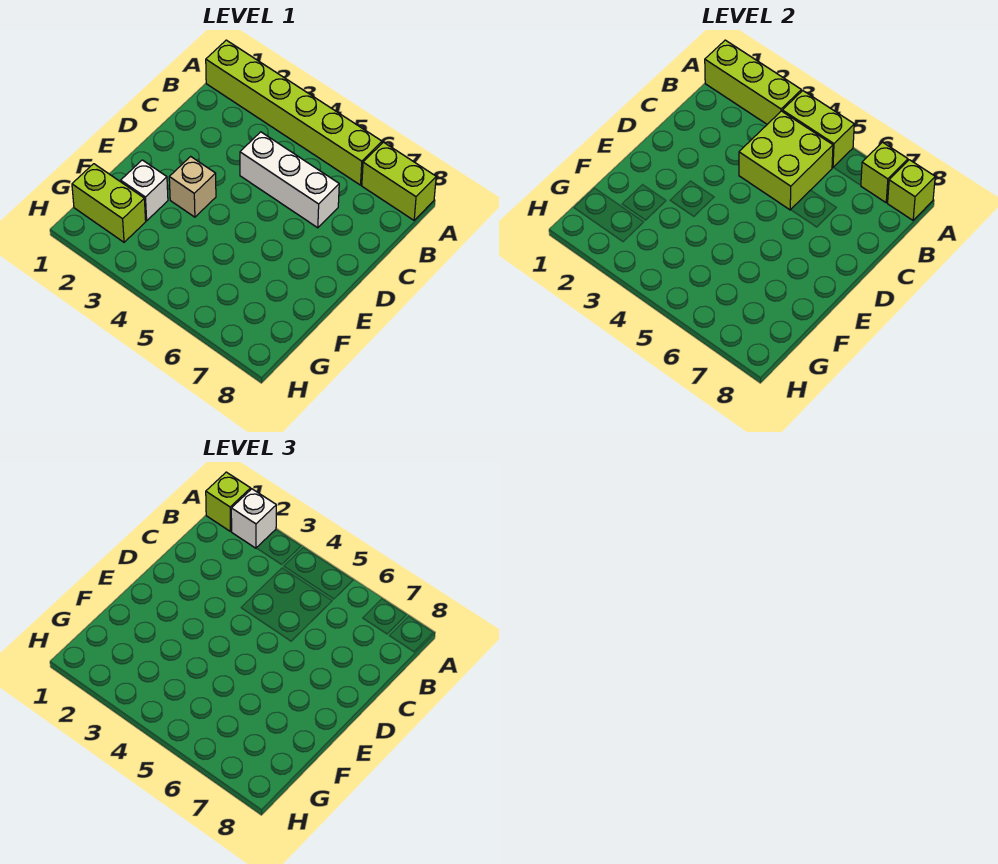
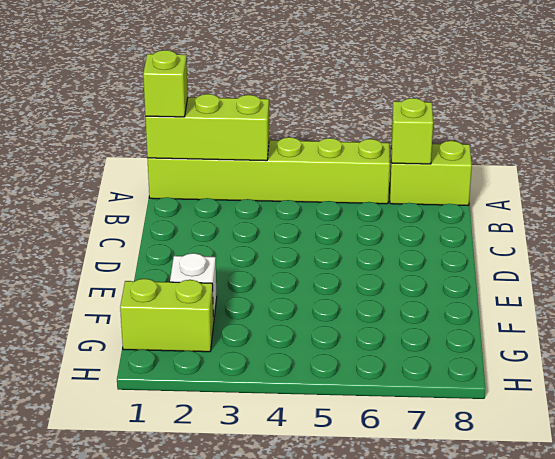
none -> white brick C4:C6 level 1
none -> tan brick E3 level 1
none -> lime brick A4:A5 level 2

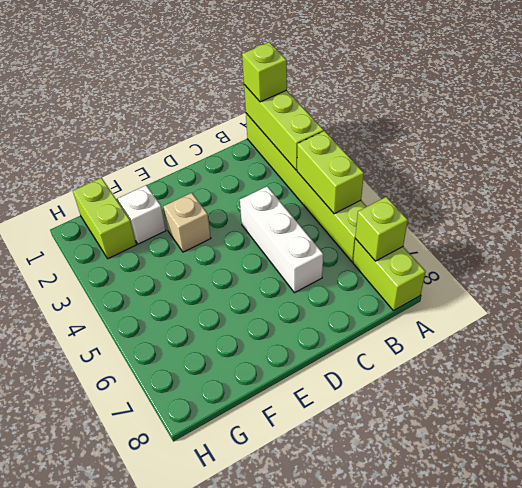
none -> lime brick A8 level 2
none -> lime brick B4:C5 level 2
none -> white brick A2 level 3

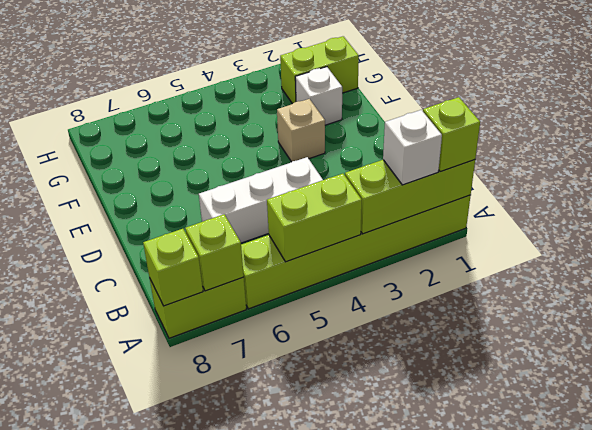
none -> lime brick B4:C5 level 2

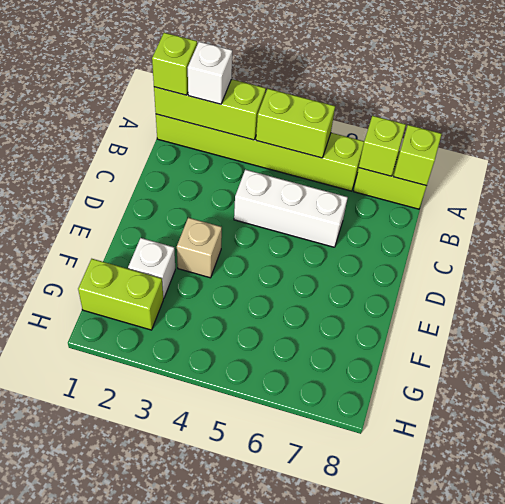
none -> lime brick B4:C5 level 2

